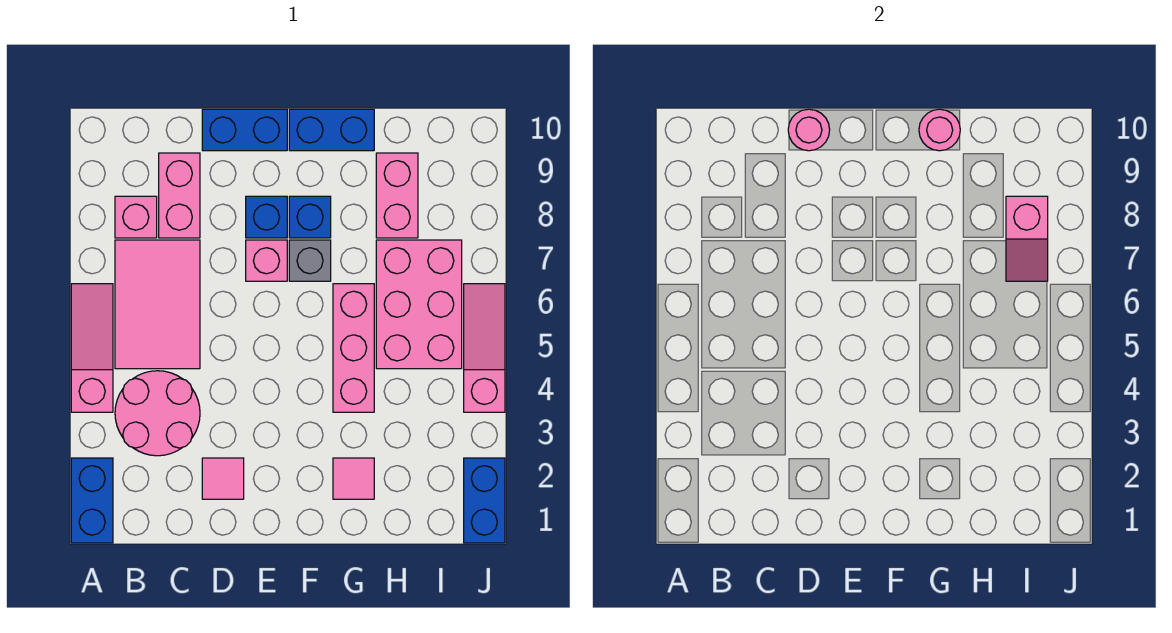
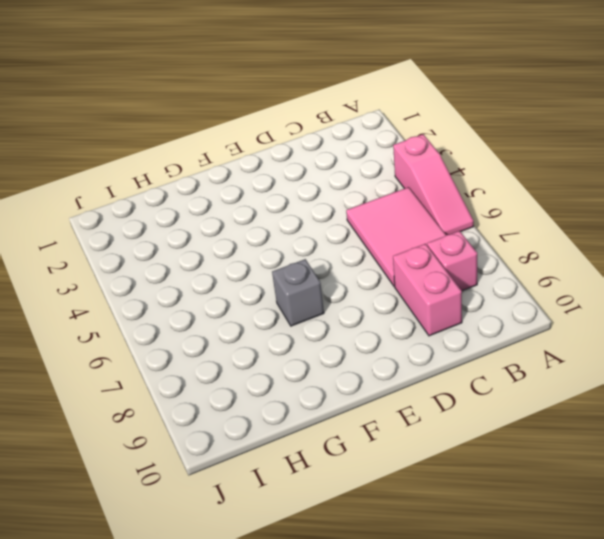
none -> blue brick A1:A2 level 1
none -> pink round brick B3:C4 level 1
none -> pink tile D2 level 1

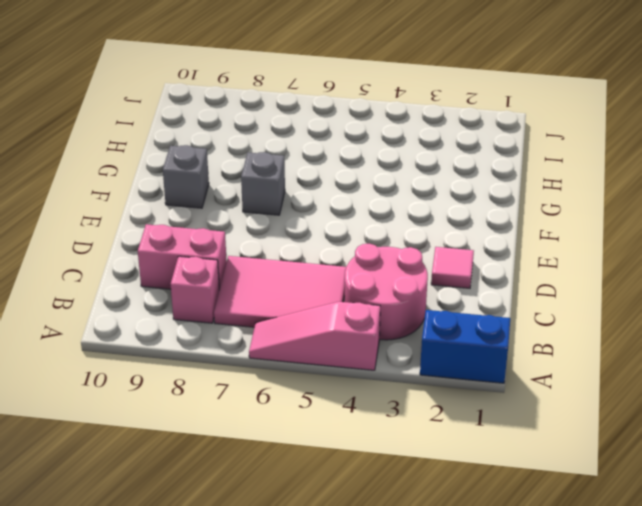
grey brick F9 level 1 -> none
none -> blue brick D10:E10 level 1
none -> pink brick E7 level 1
none -> blue brick E8 level 1

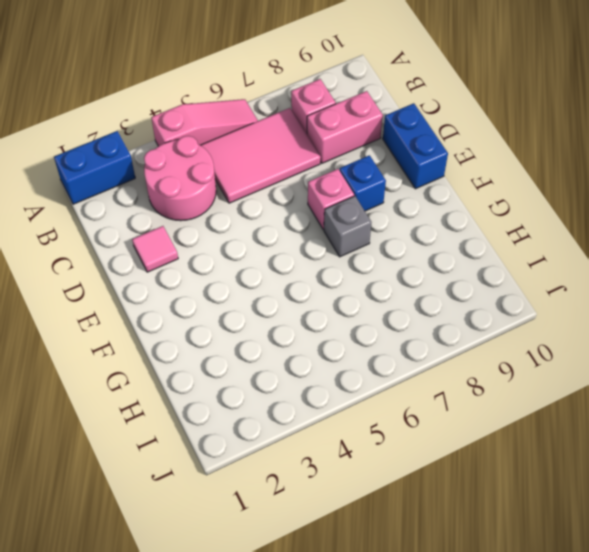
none -> blue brick F8 level 1
none -> blue brick F10:G10 level 1
none -> pink tile G2 level 1

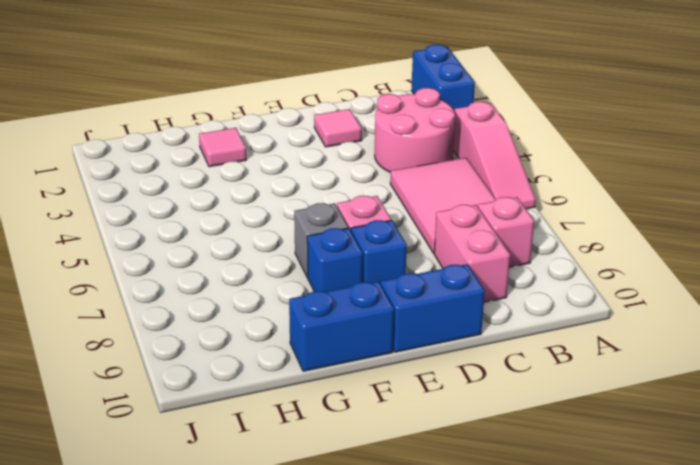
none -> pink brick G4:G6 level 1
none -> pink brick H5:I7 level 1
none -> pink brick H8:H9 level 1

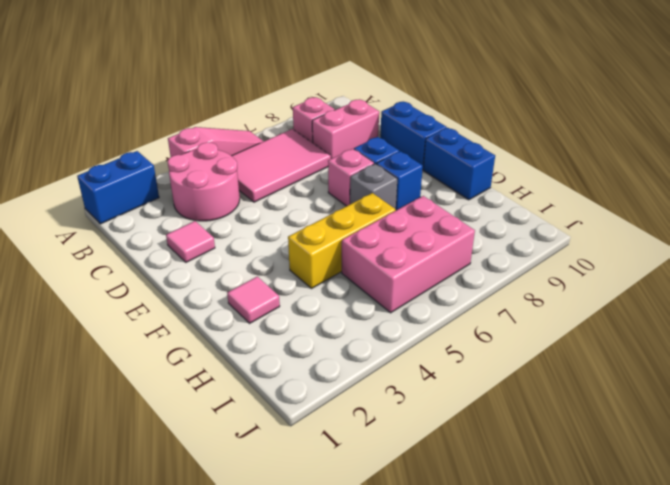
yellow brick G4:G6 level 1 -> pink brick G4:G6 level 1
none -> pink brick H8:H9 level 1
none -> blue brick J1:J2 level 1
none -> pink slope J4:J6 level 1 top 4

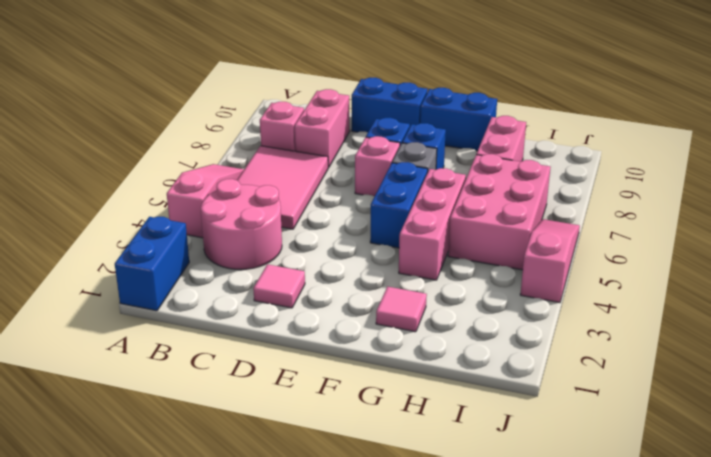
blue brick F5:F6 level 1 -> blue brick J1:J2 level 1
none -> pink round brick D10 level 2
none -> pink round brick G10 level 2
none -> pink slope I7:I8 level 2 top 8

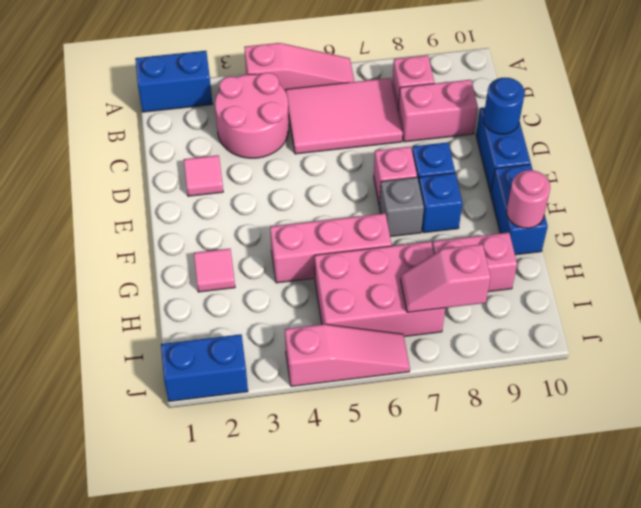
blue round brick D10 level 2 -> pink round brick D10 level 2

